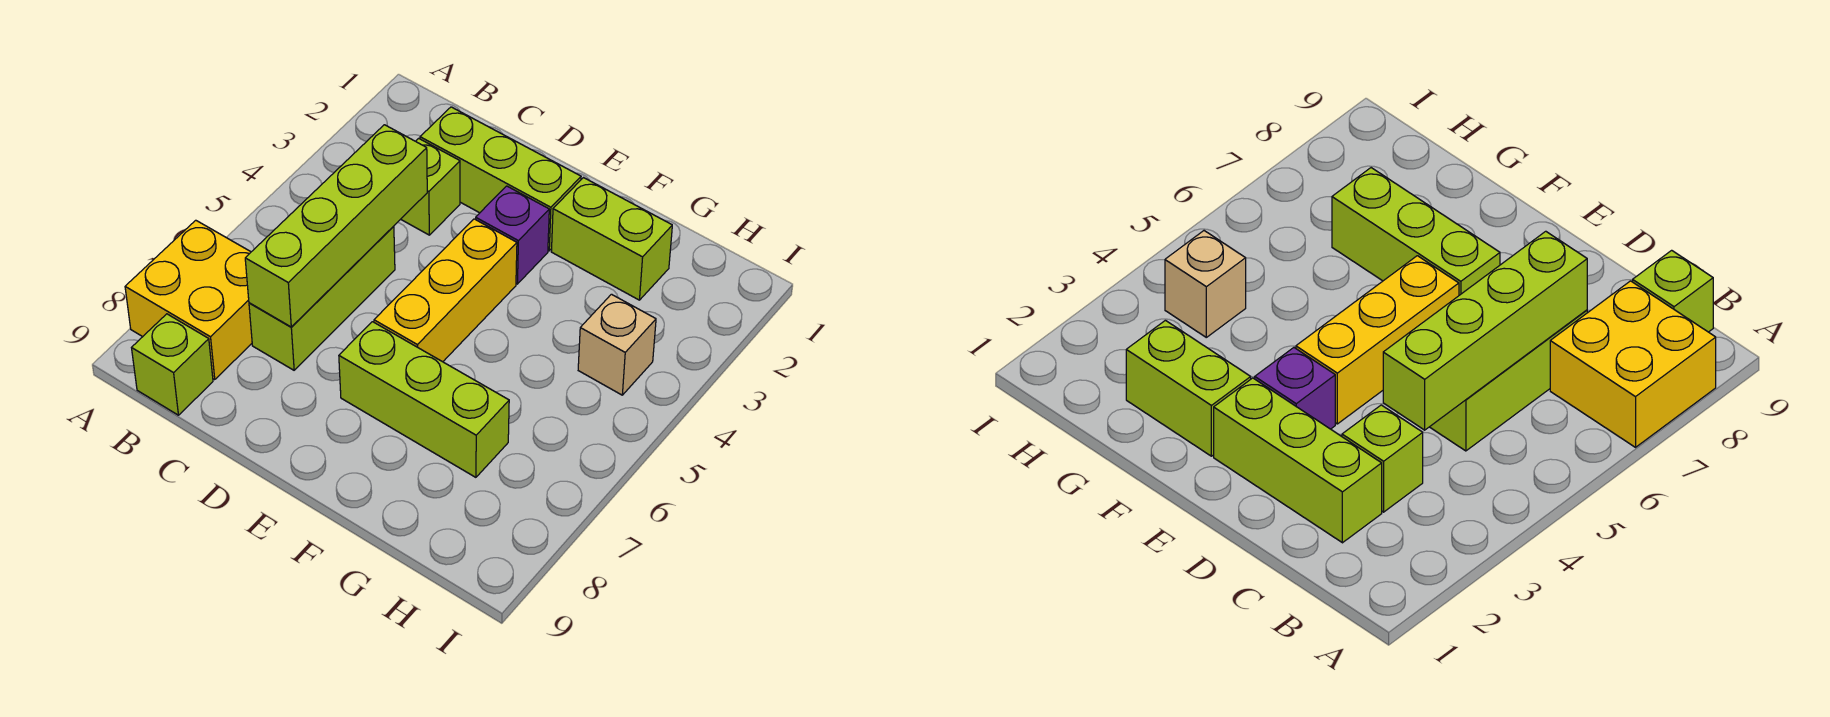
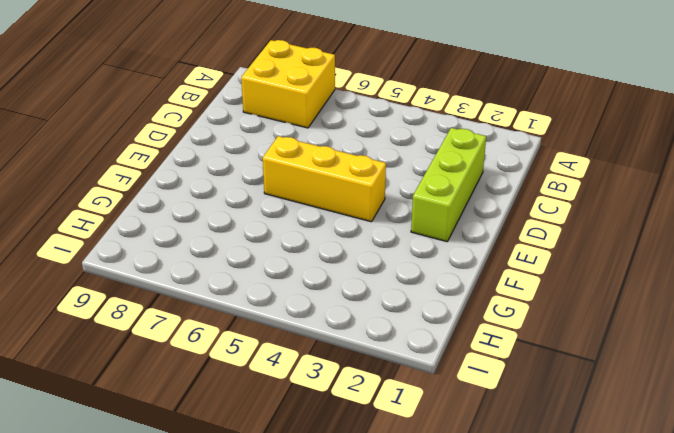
none -> lime brick B9 level 1
none -> lime brick C3 level 1

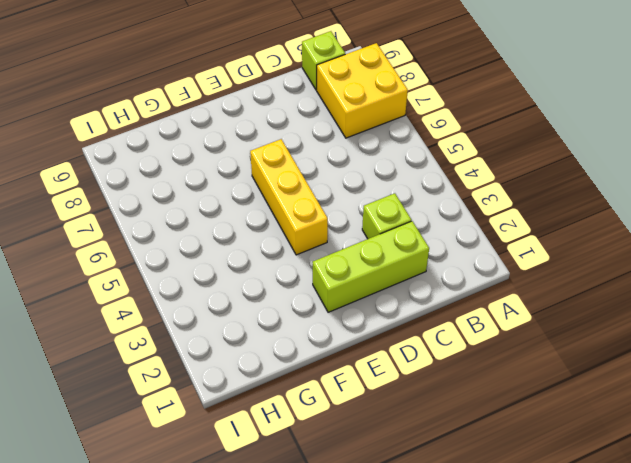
none -> lime brick C5:C7 level 1
none -> purple brick E3 level 1

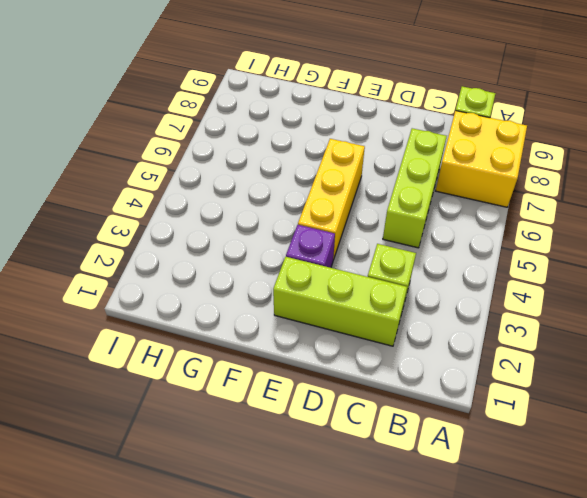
none -> lime brick E7:G7 level 1
none -> lime brick F2:G2 level 1

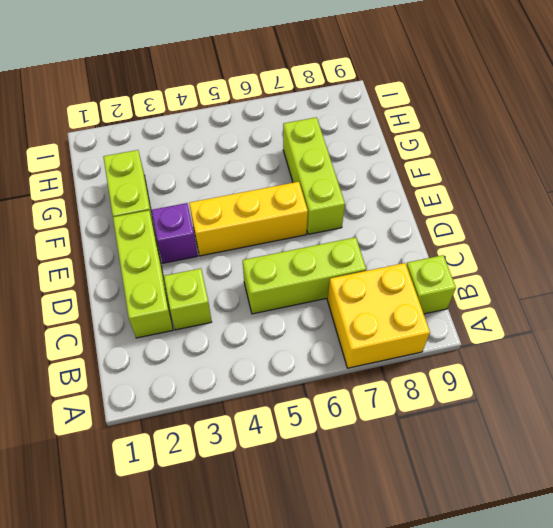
none -> tan brick H4 level 1
none -> lime brick C4:C7 level 2

